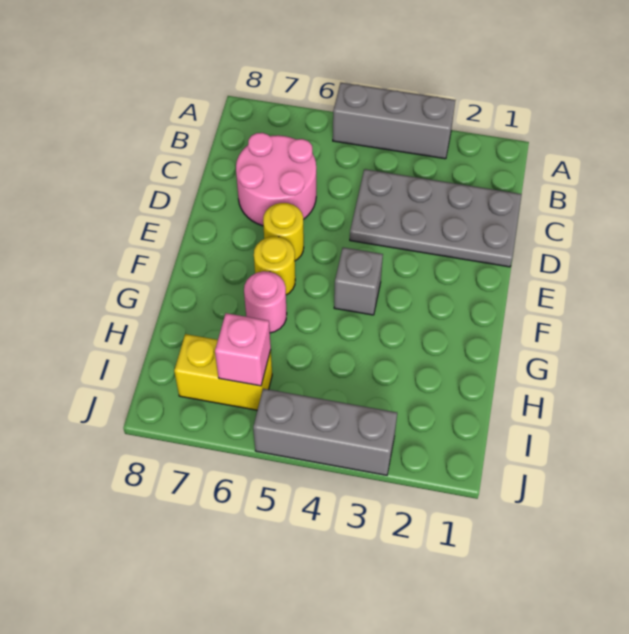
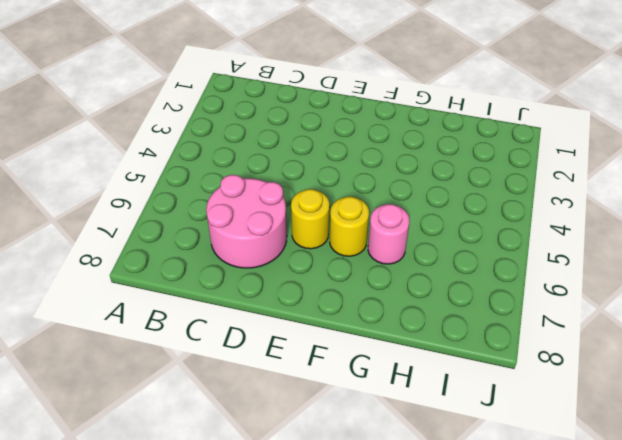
none -> grey brick A3:A5 level 1
none -> grey plate C1:D4 level 1

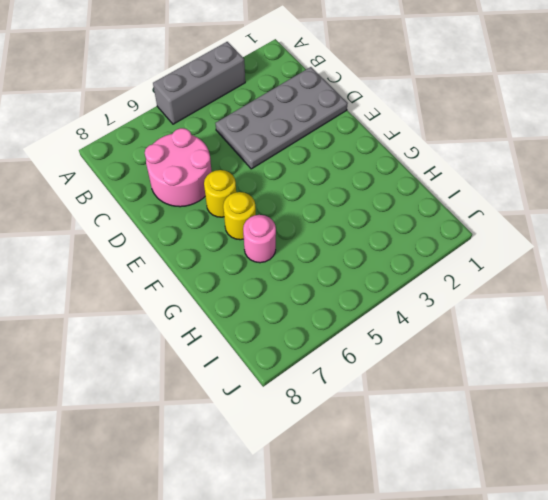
none -> grey brick F4 level 1
none -> yellow brick I6:I7 level 1

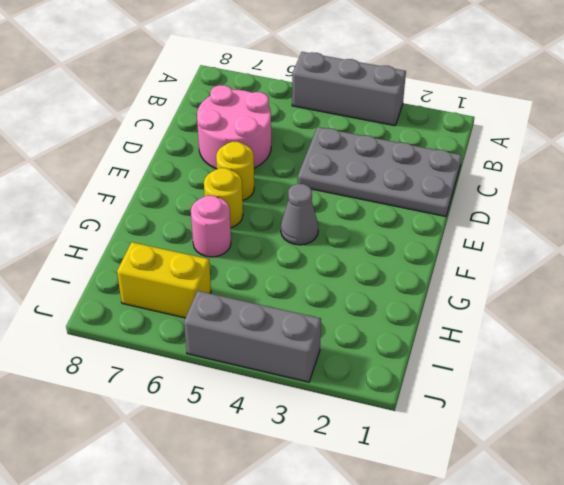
grey cone F4 level 1 -> grey brick F4 level 1
none -> pink brick I6 level 2

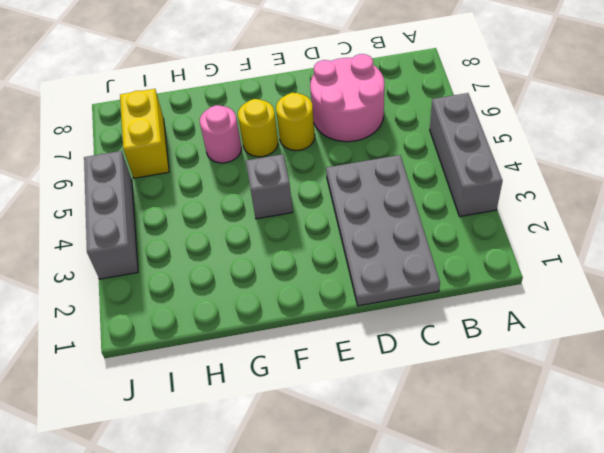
none -> pink brick I6 level 2

